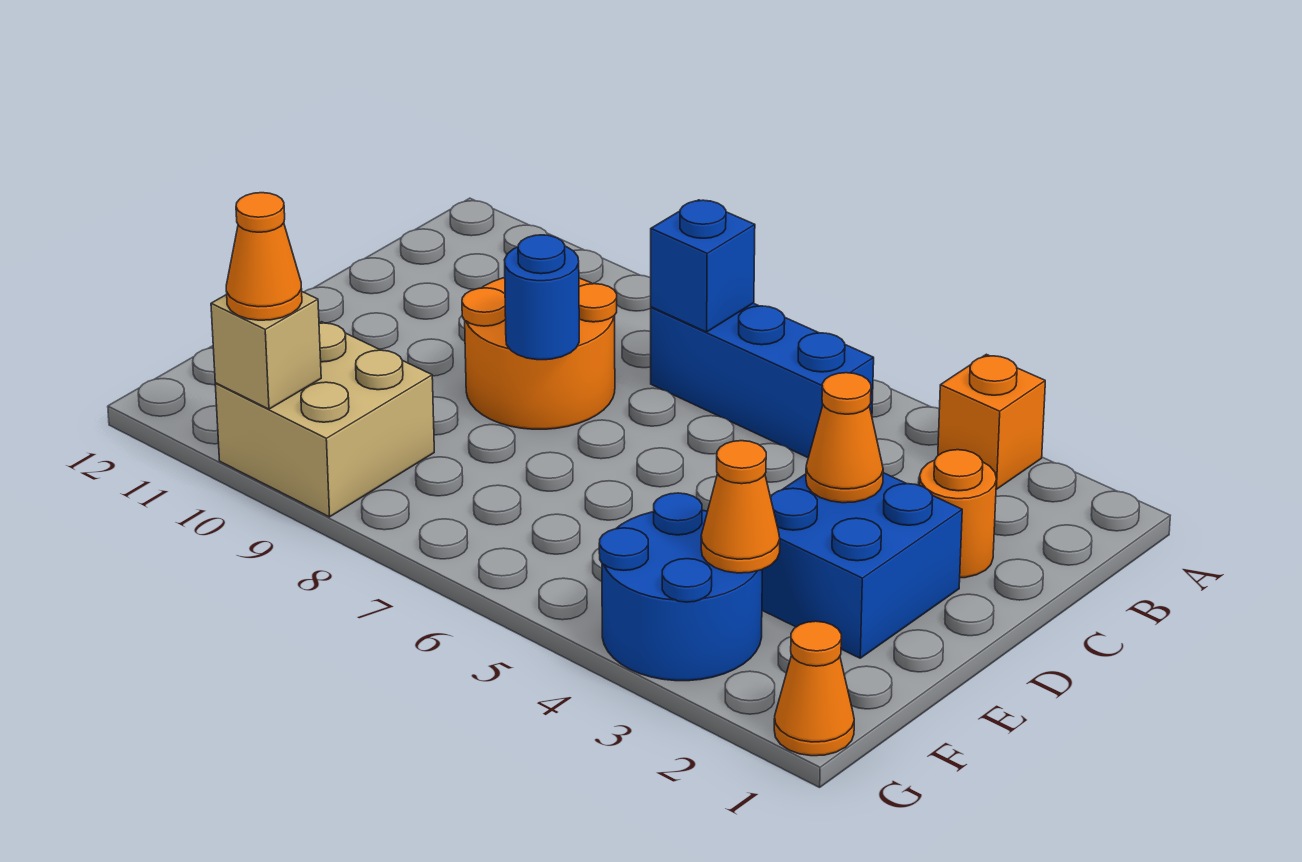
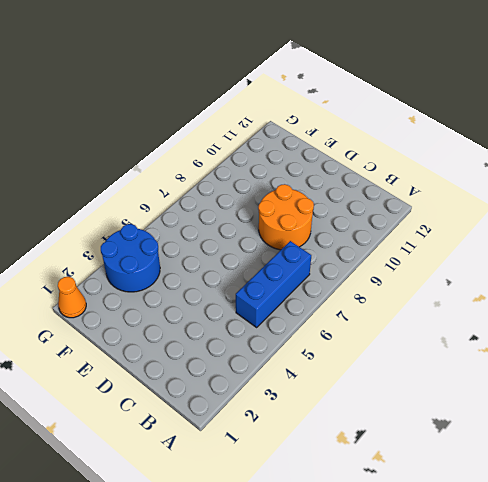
none -> orange brick A3 level 1
none -> orange round brick C2 level 1
none -> blue brick D2:E3 level 1

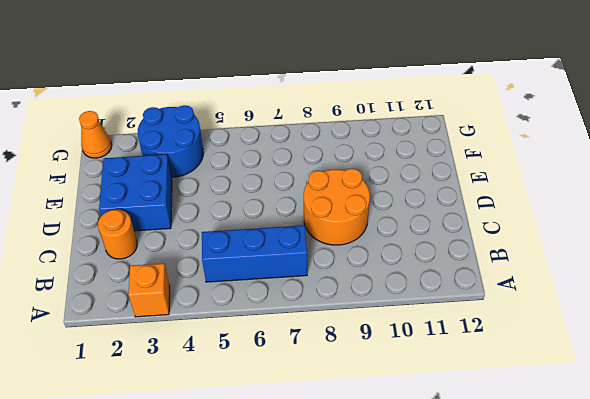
none -> tan brick F9:G10 level 1
none -> blue brick B7 level 2
none -> orange cone D3 level 2

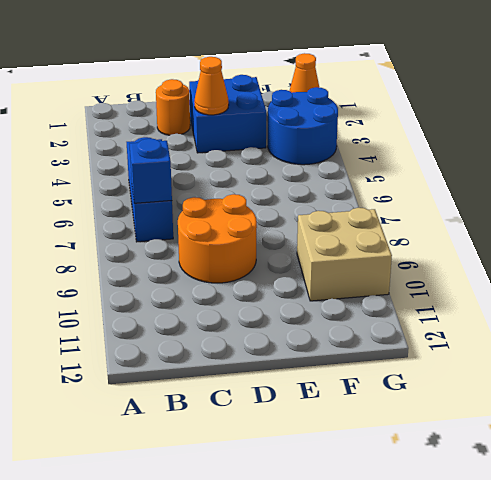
none -> orange brick A3 level 1
none -> blue round brick D8 level 2
none -> orange cone F3 level 2

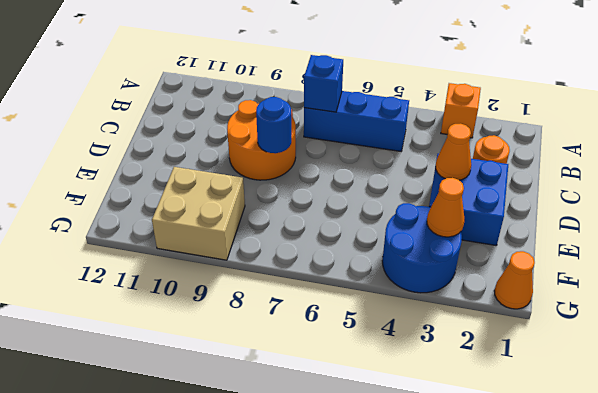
none -> tan brick G10 level 2
none -> orange cone G10 level 3

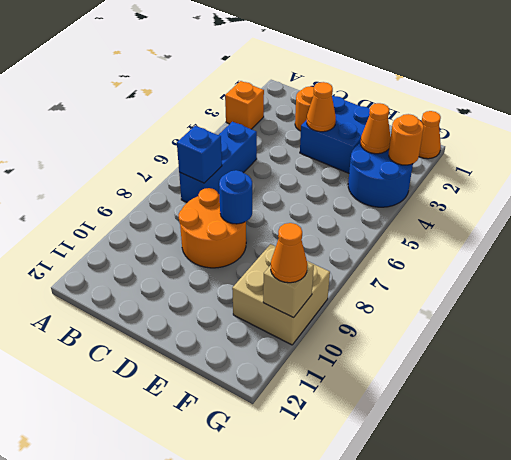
orange round brick G3 level 2 -> none

